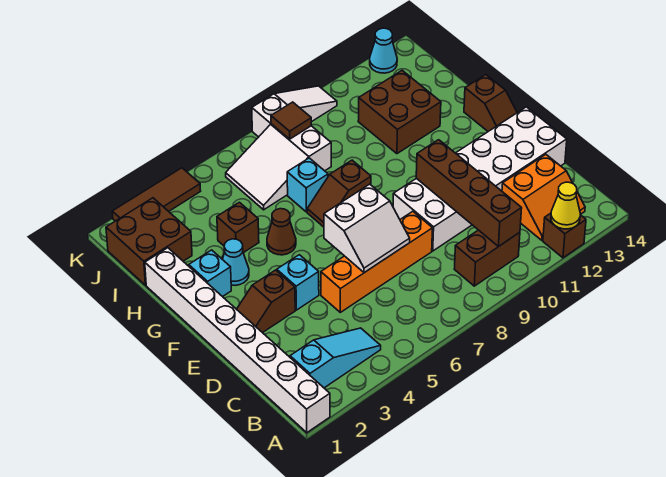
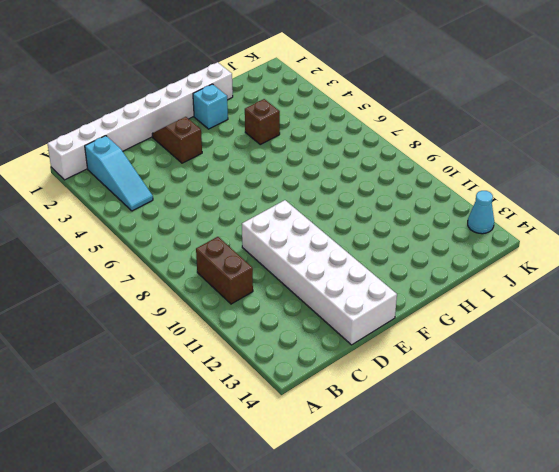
none -> brown brick A12 level 1
none -> orange slope B12:C13 level 1 top C
none -> orange brick D5:D8 level 1

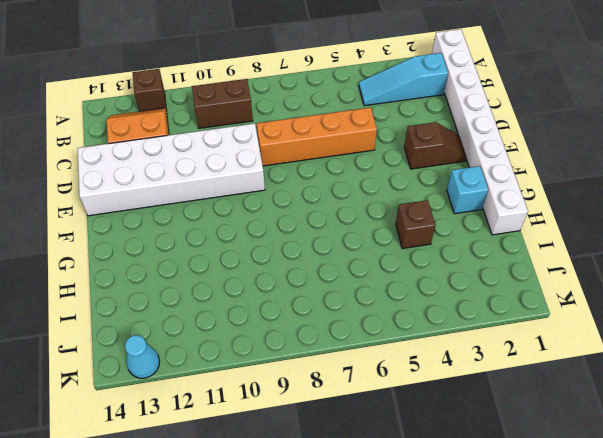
none -> cyan brick E4 level 1
none -> brown slope F14:G14 level 1 top G
none -> cyan cone G3 level 1

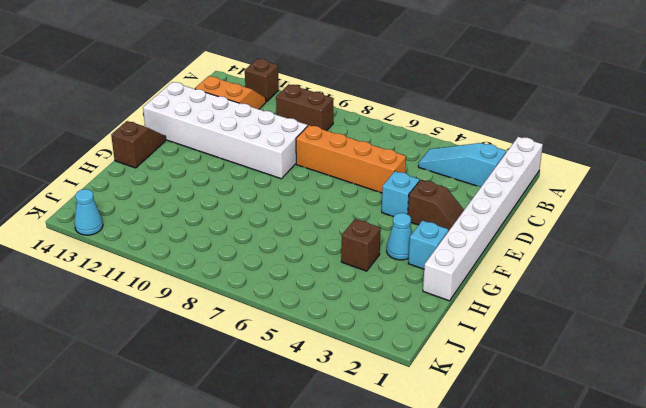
none -> brown cone G5 level 1
none -> brown slope G7:G8 level 1 top 8
none -> cyan brick H7 level 1

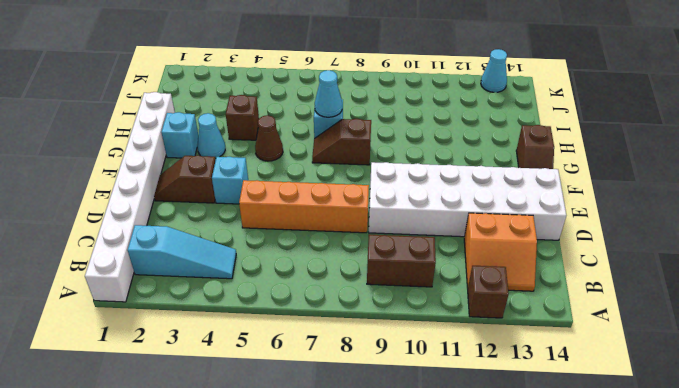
cyan cone H7 level 2 -> none
none -> brown brick H11:I12 level 1
none -> brown brick I1:J2 level 1
none -> white slope I6:J8 level 1 top 8

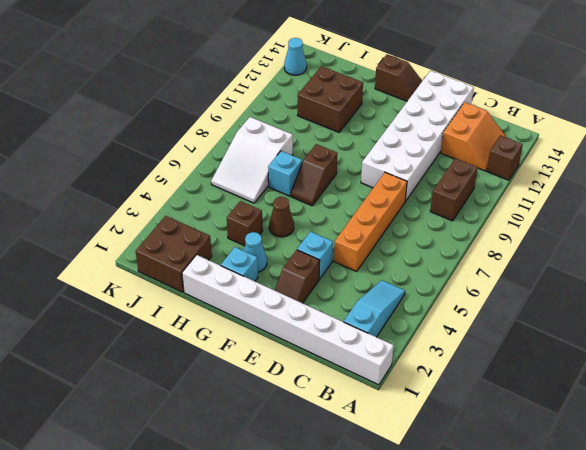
none -> brown tile K2:K4 level 1
none -> white slope K8:K10 level 1 top 8
none -> yellow cone A12 level 2

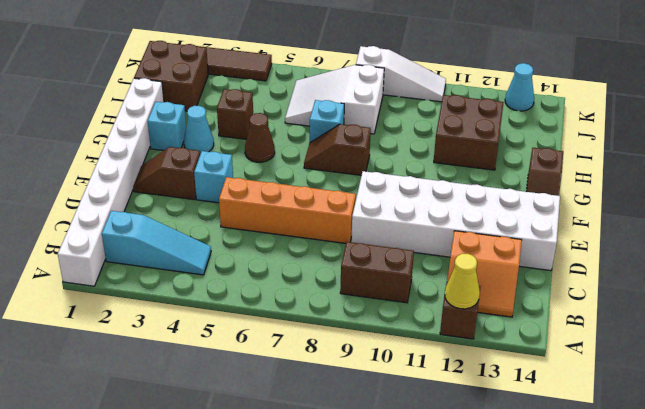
none -> brown brick B10:E10 level 2
none -> white slope D6:E7 level 2 top E
none -> brown tile J8 level 2

